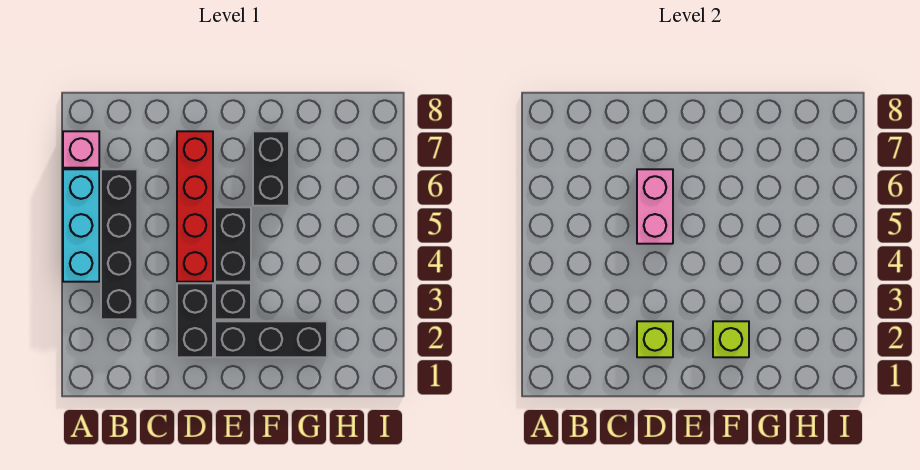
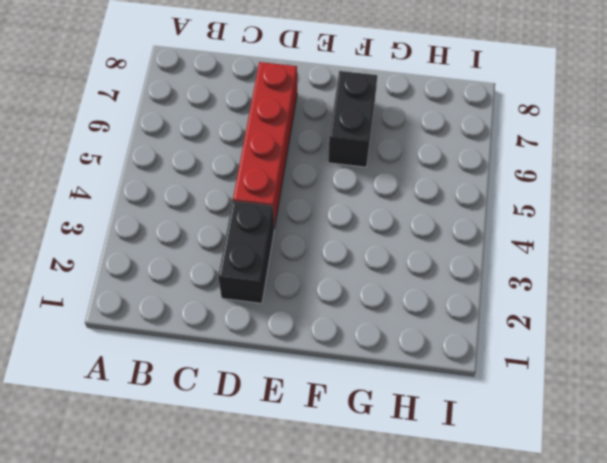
none -> cyan brick A4:A6 level 1
none -> pink brick A7 level 1
none -> black brick B3:B6 level 1

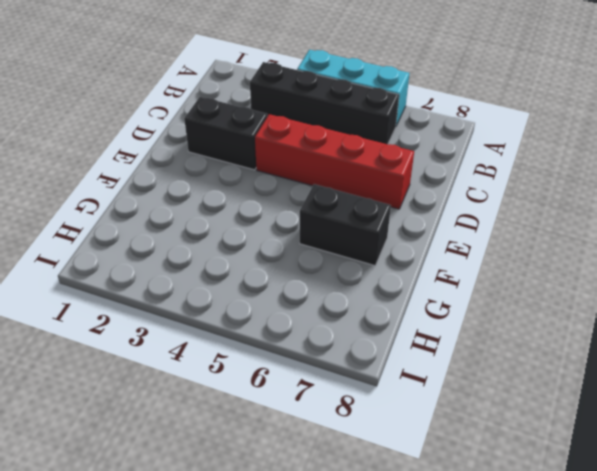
none -> pink brick A7 level 1
none -> black brick E2:G2 level 1
none -> black brick E3 level 1

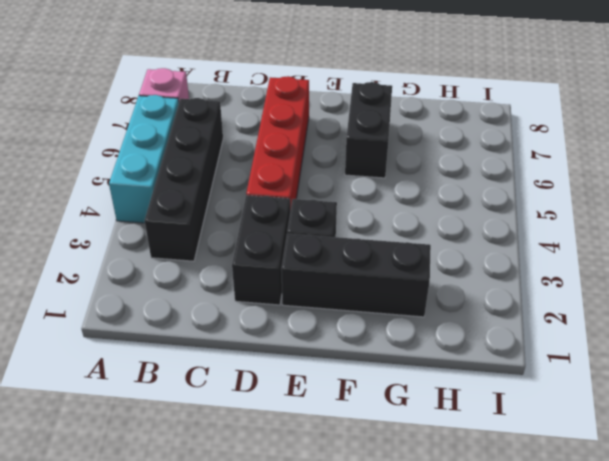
none -> black brick E4:E5 level 1
none -> lime brick D2 level 2
none -> pink brick D5:D6 level 2

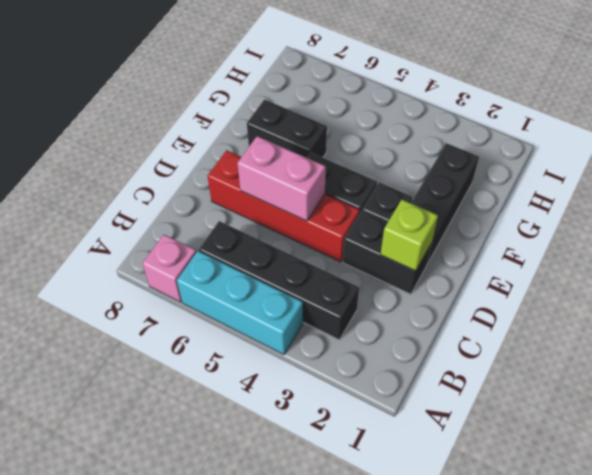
none -> lime brick F2 level 2

